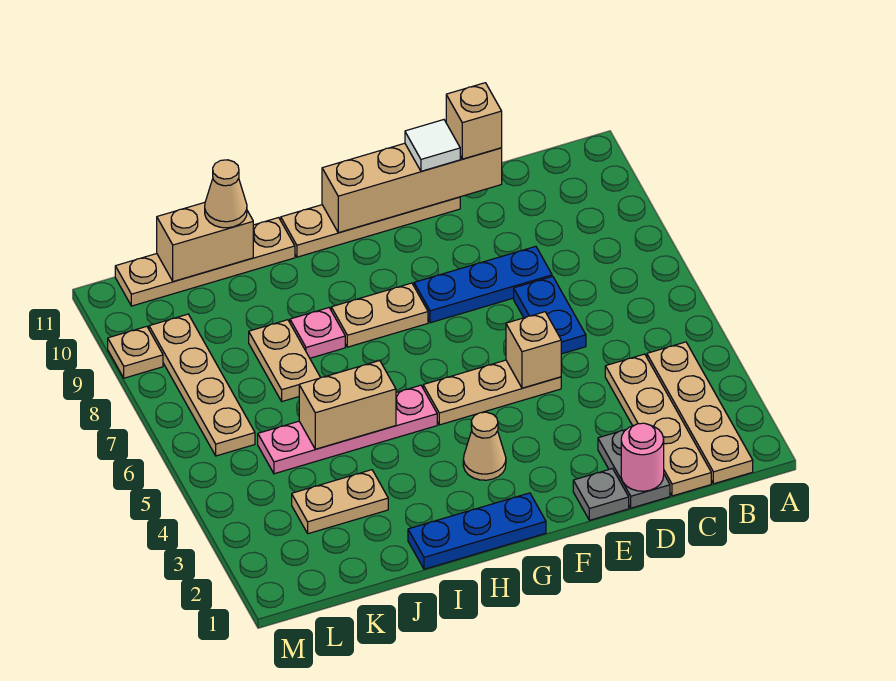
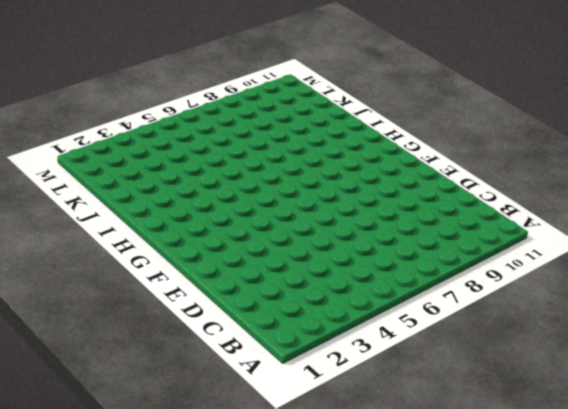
none -> tan plate B1:B4 level 1
none -> tan plate C1:C4 level 1
none -> grey plate D1:D2 level 1

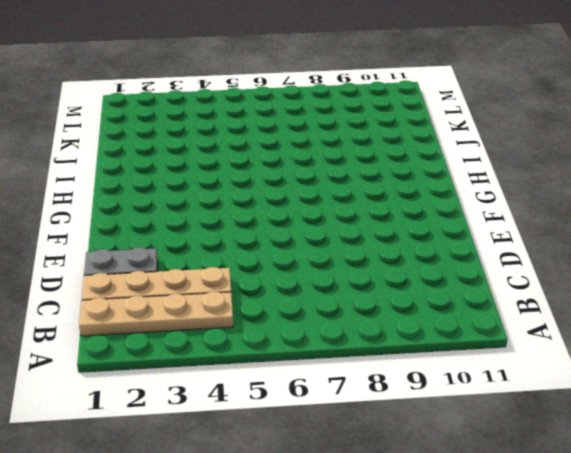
none -> blue plate D6:D7 level 1
none -> blue plate D8:F8 level 1
none -> grey plate E1 level 1

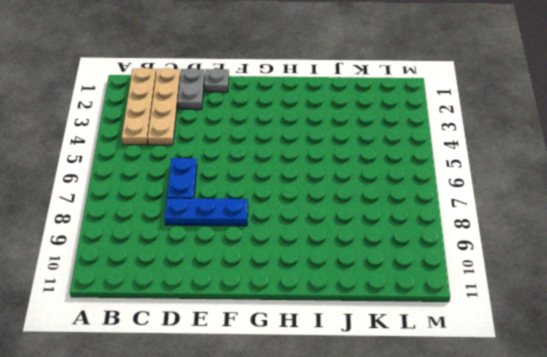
none -> tan plate E5:G5 level 1
none -> tan plate E11:H11 level 1
none -> blue plate G1:I1 level 1

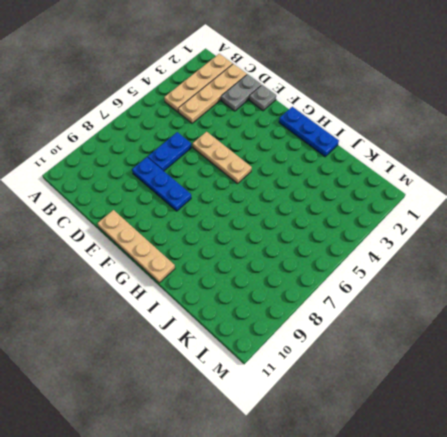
none -> tan cone G3 level 1
none -> tan plate G8:H8 level 1
none -> pink plate H5:K5 level 1

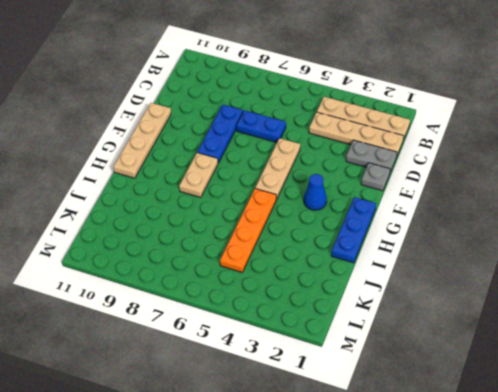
blue cone G3 level 1 -> tan cone G3 level 1
orange plate H5:K5 level 1 -> pink plate H5:K5 level 1
none -> pink plate I8 level 1
none -> tan plate I11:L11 level 1
none -> tan plate J3:K3 level 1

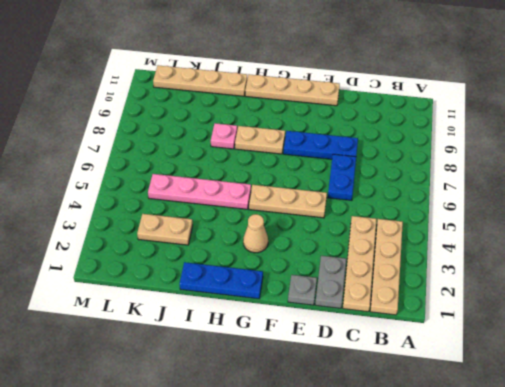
none -> tan plate J7:J8 level 1
none -> tan plate L6:L9 level 1
none -> tan plate M9 level 1

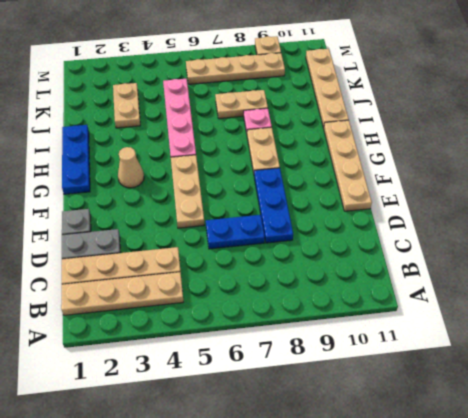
none -> pink round brick D1 level 2
none -> tan brick D11:G11 level 2
none -> tan brick E5 level 2

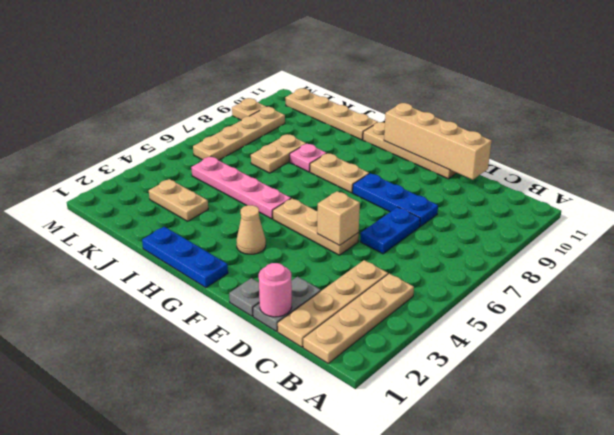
none -> tan brick I5:J5 level 2
none -> tan brick J11:K11 level 2
none -> tan brick D11 level 3

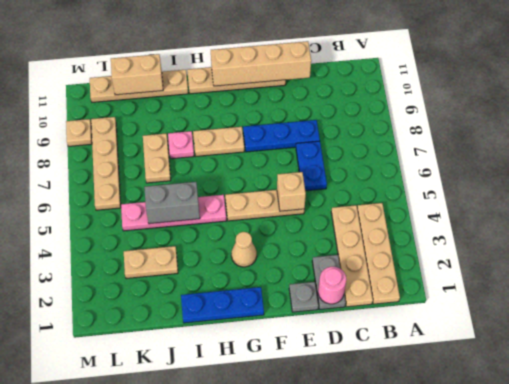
grey brick I5:J5 level 2 -> tan brick I5:J5 level 2
none -> tan brick D11 level 3
none -> white tile E11 level 3
none -> tan cone J11 level 3

